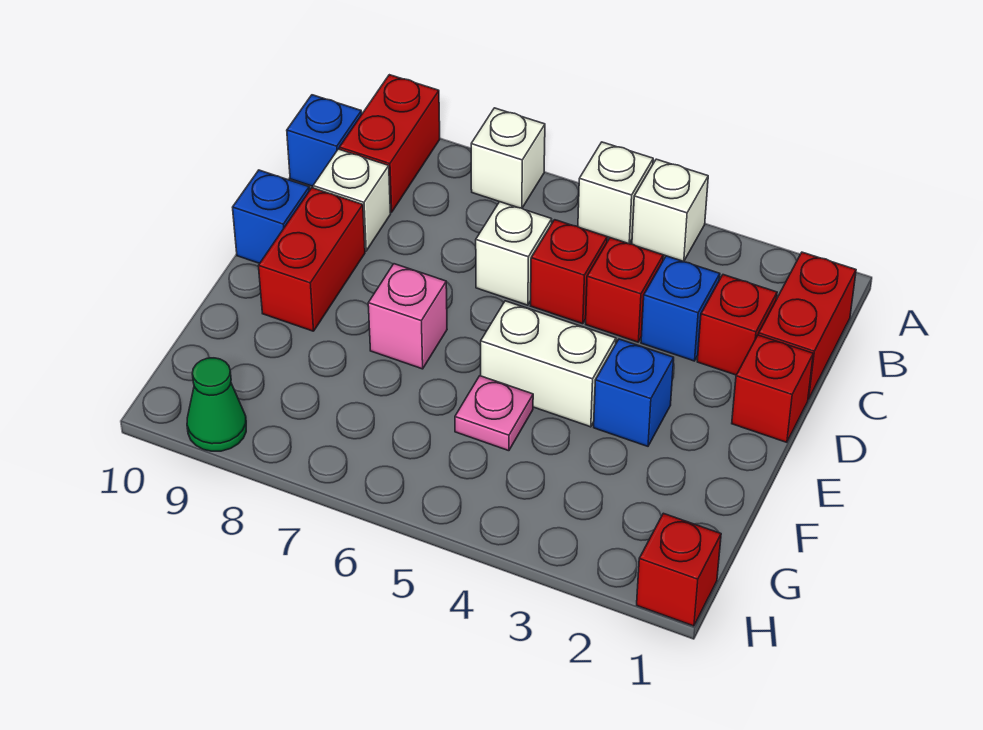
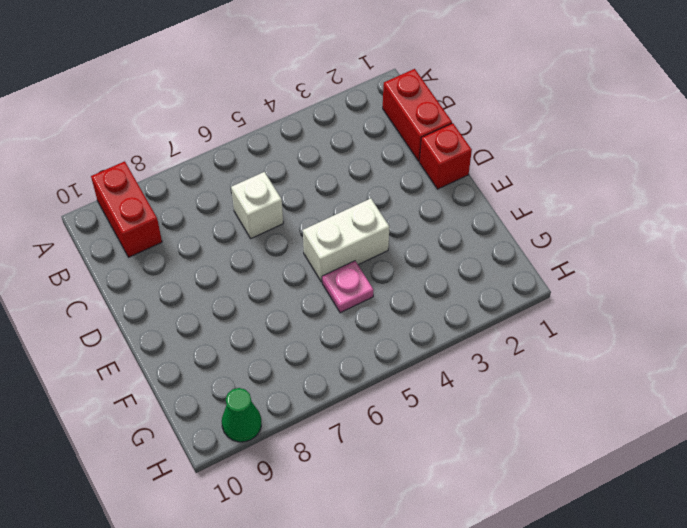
none -> white brick A4 level 1
none -> white brick A5 level 1
none -> white brick A7 level 1

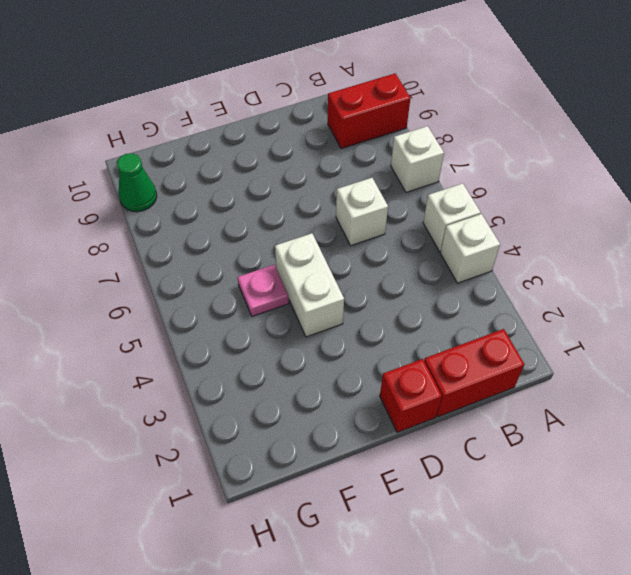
none -> blue brick B10 level 1
none -> red brick C2 level 1
none -> blue brick C3 level 1

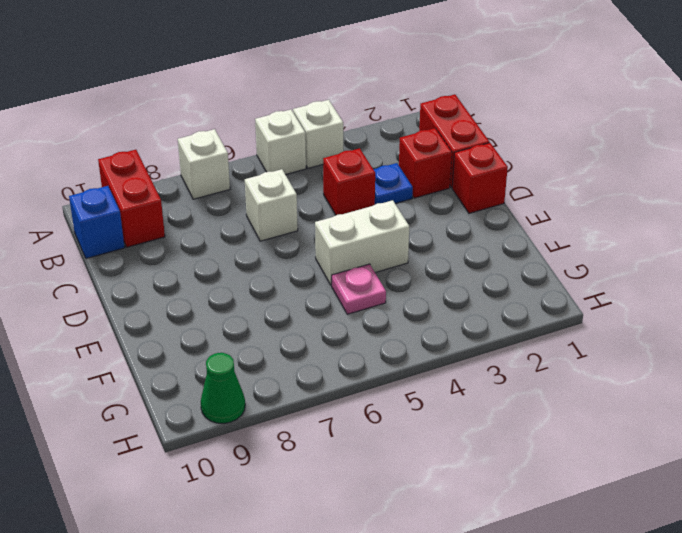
blue plate C3 level 1 -> blue brick C3 level 1
none -> red brick C5 level 1
none -> white brick C9 level 1
none -> red brick D9:E9 level 1

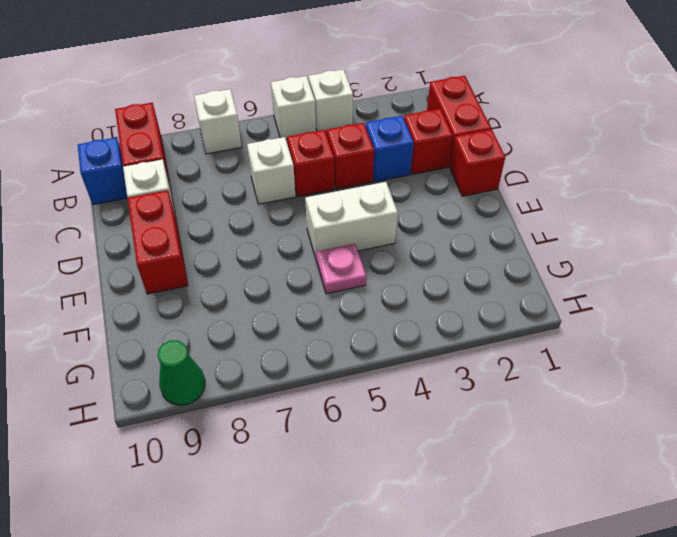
none -> blue brick D10 level 1
none -> blue brick E3 level 1
none -> pink brick E7 level 1

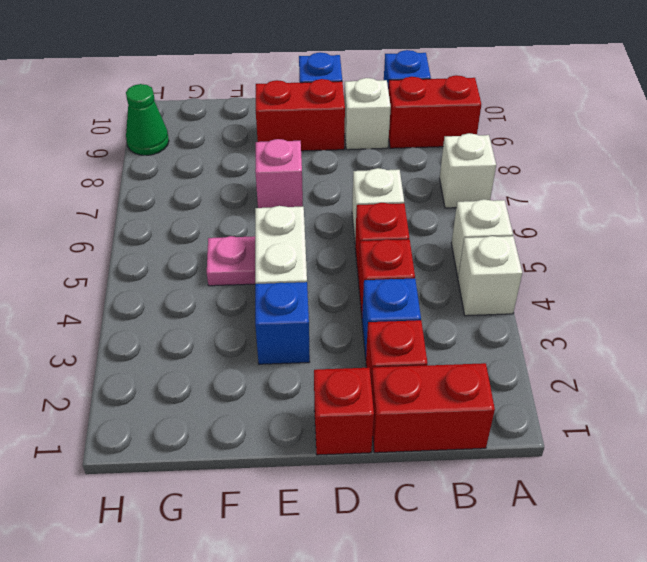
none -> red brick H1 level 1

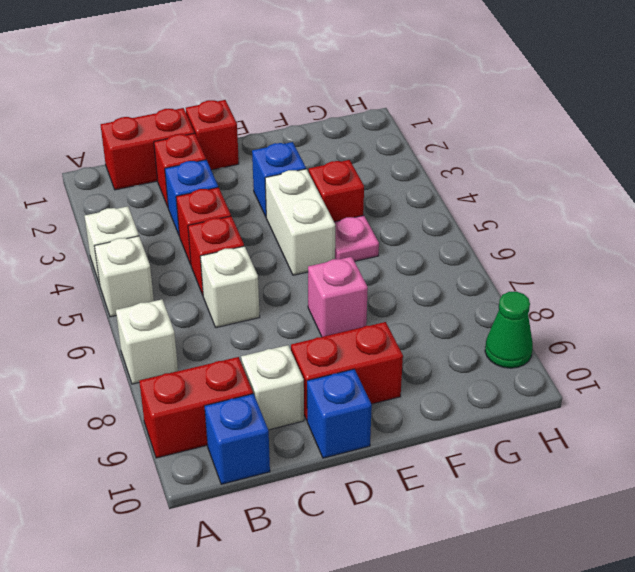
red brick F4 level 1 -> red brick H1 level 1

